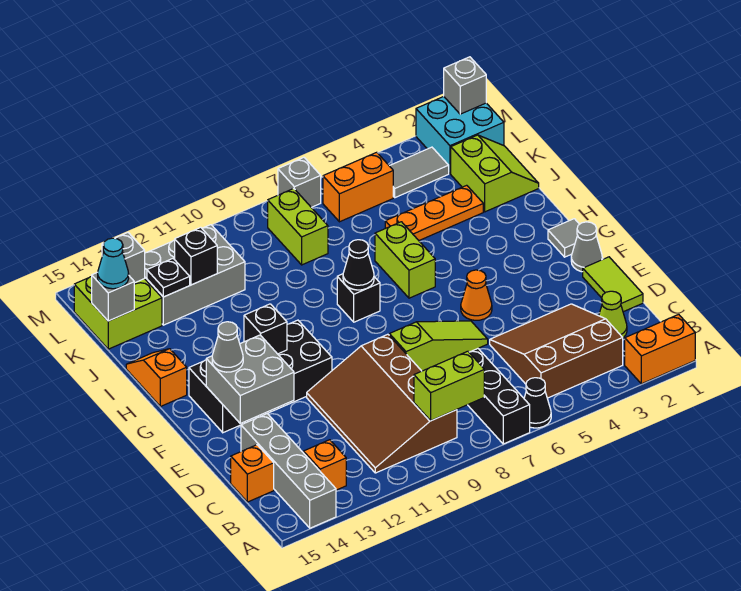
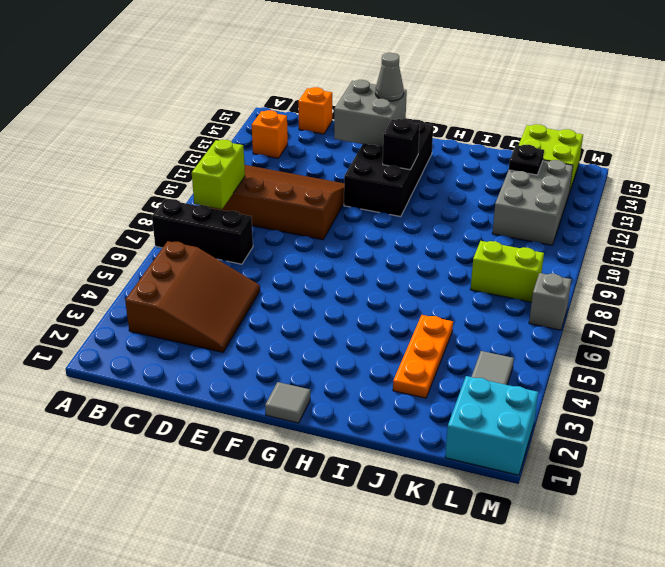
none -> orange brick A1:A2 level 1
none -> black cone A6 level 1
none -> grey brick A14:D14 level 1
none -> lime cone C2 level 1

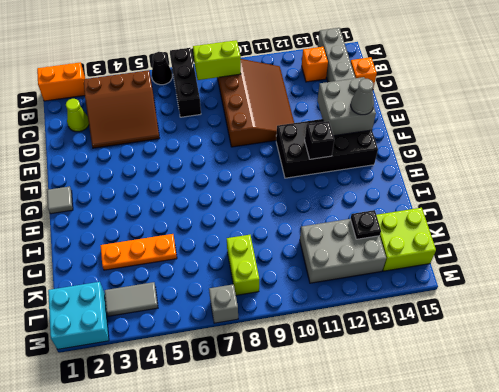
none -> lime tile D1:E1 level 1
none -> lime slope E6:E8 level 1 top 8
none -> grey cone F1 level 1
none -> orange cone F5 level 1

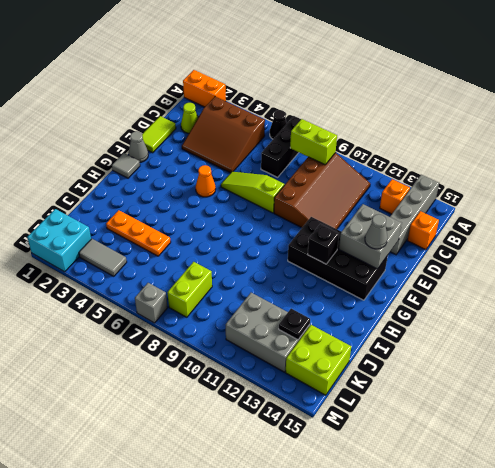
none -> lime brick H6:I6 level 1
none -> black brick H8 level 1
none -> orange slope H15:I15 level 1 top H
none -> lime slope J1:K2 level 1 top 2

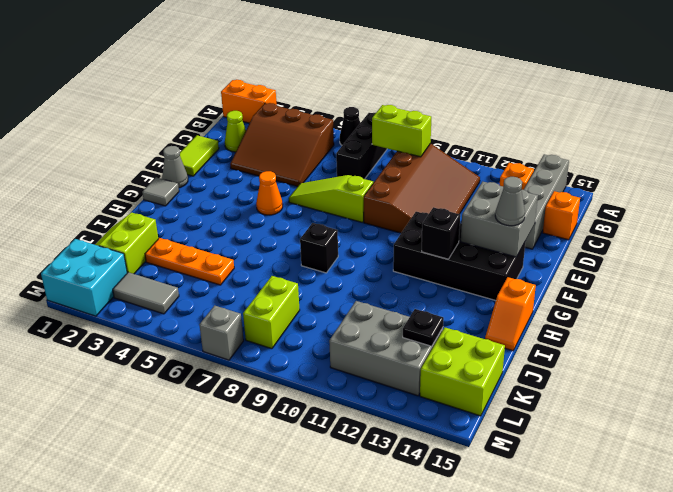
none -> lime brick H6:I6 level 1
none -> orange brick L5:L6 level 1
none -> black cone H8 level 2
none -> black brick K12 level 2

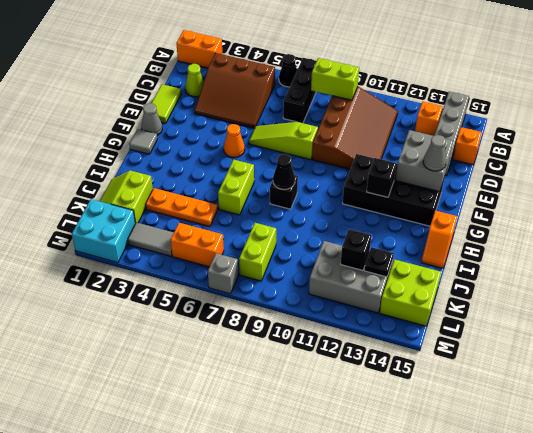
none -> grey brick K15 level 2
none -> grey brick L14 level 2
none -> grey brick M1 level 2
none -> cyan cone K15 level 3

